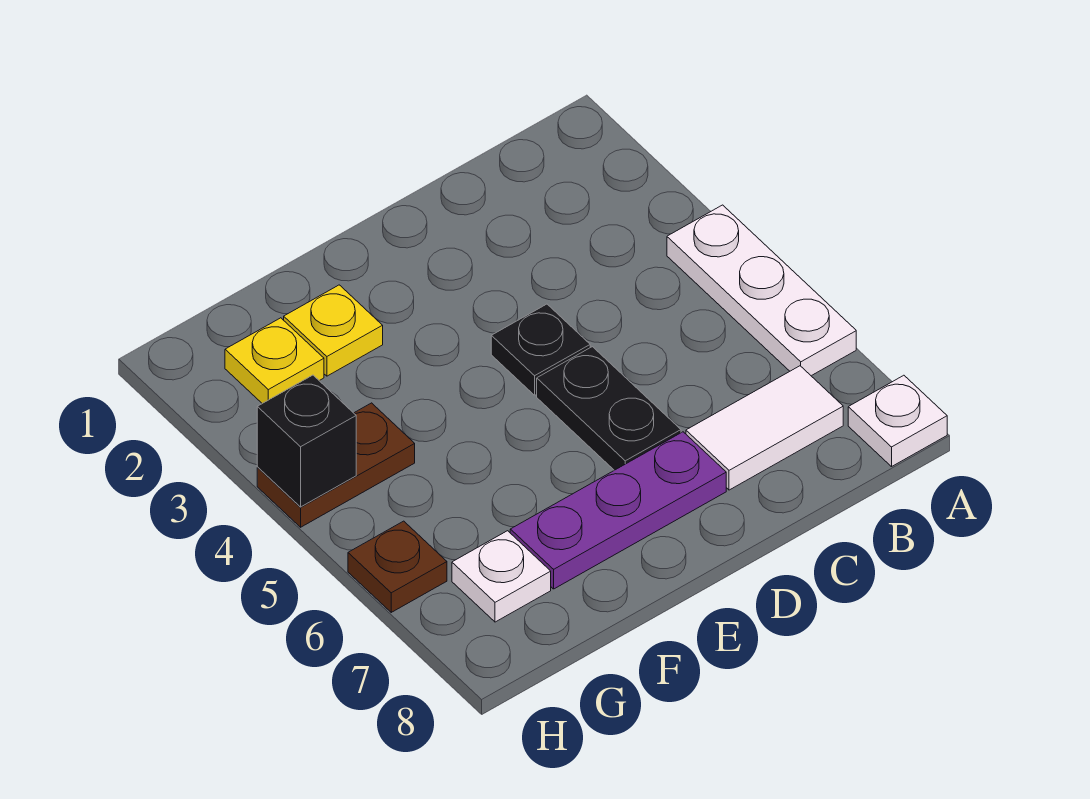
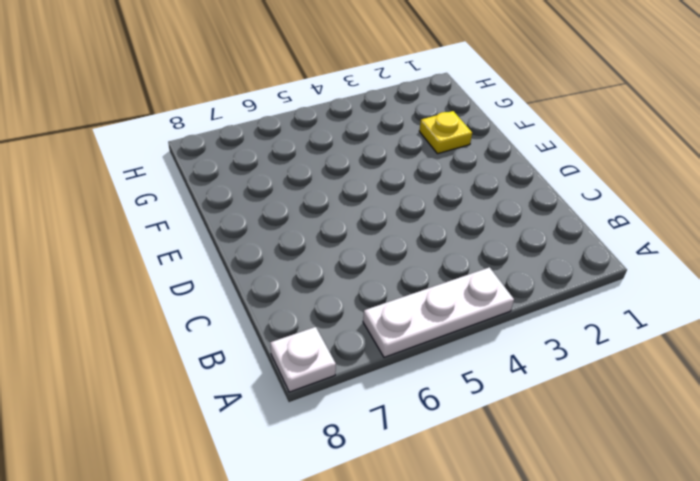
none -> white tile B7:C7 level 1
none -> black plate D4 level 1
none -> black plate D5:D6 level 1

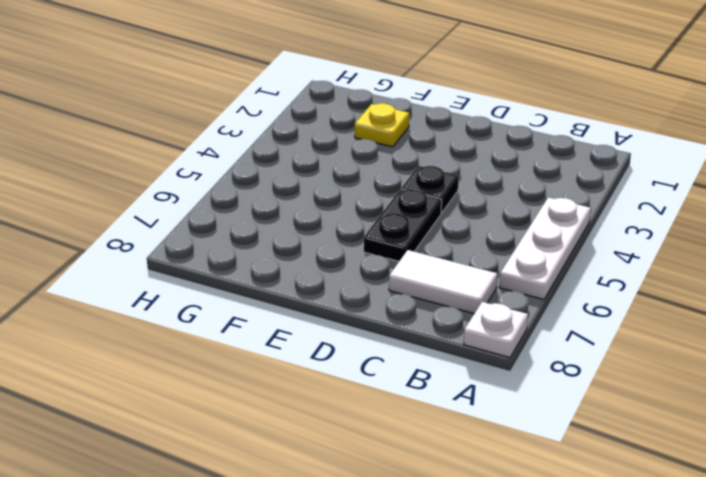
none -> purple plate D7:F7 level 1
none -> yellow plate G2 level 1
none -> brown plate G4:H4 level 1

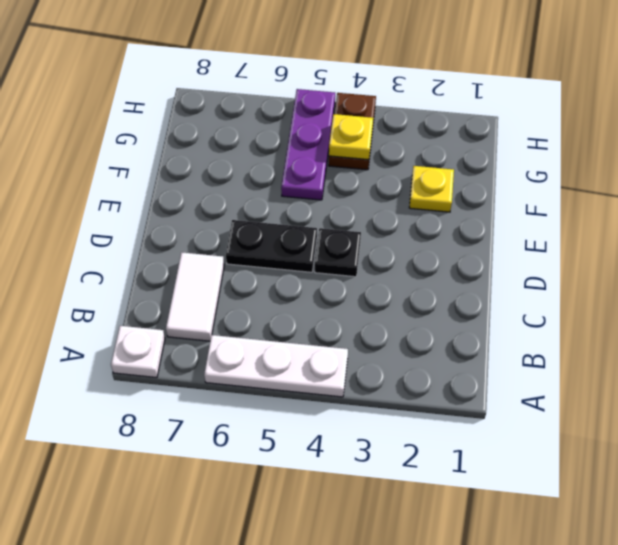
purple plate F5:H5 level 1 -> purple plate D7:F7 level 1
yellow plate G4 level 2 -> yellow plate G2 level 1
none -> white plate G7 level 1
none -> brown plate H6 level 1
none -> black brick H4 level 2

